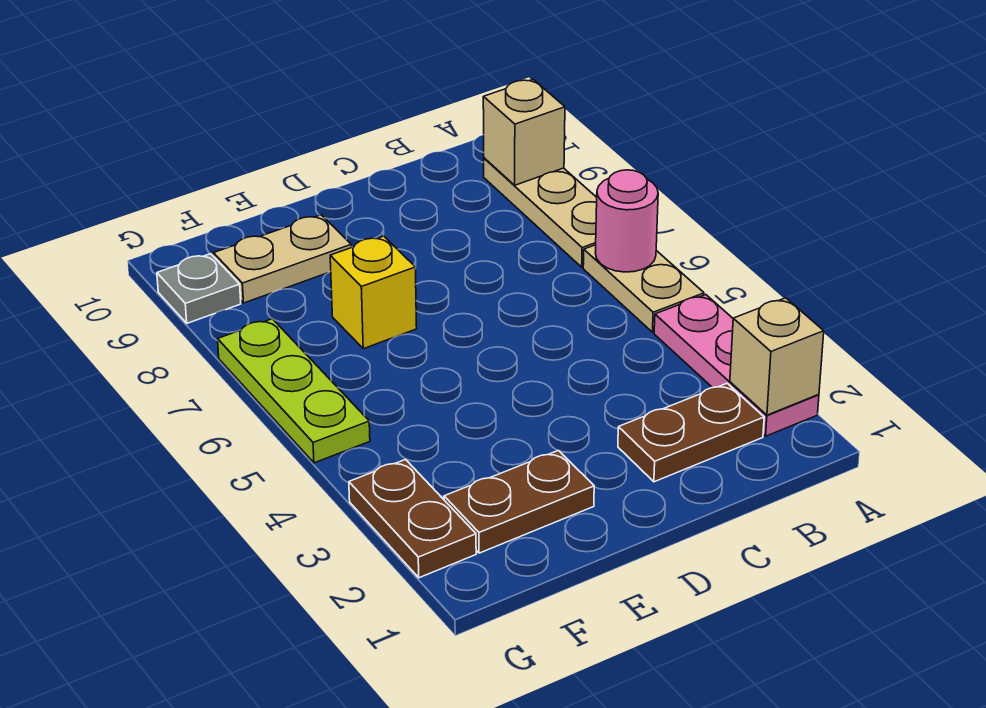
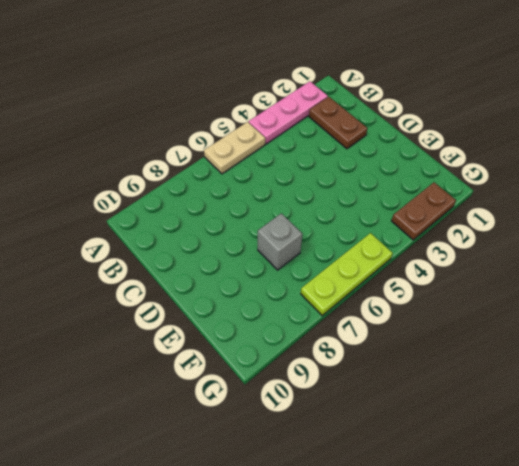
grey brick E7 level 1 -> yellow brick E7 level 1
none -> tan plate A7:A9 level 1
none -> brown plate E2:F2 level 1
none -> tan plate E9:F9 level 1

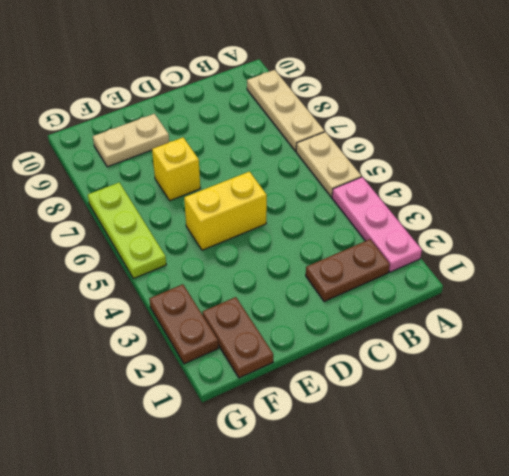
yellow brick D5:E5 level 1 -> none
brown plate F1:F2 level 1 -> brown plate E2:F2 level 1
none -> grey plate G9 level 1
none -> tan brick A2 level 2
none -> pink round brick A6 level 2

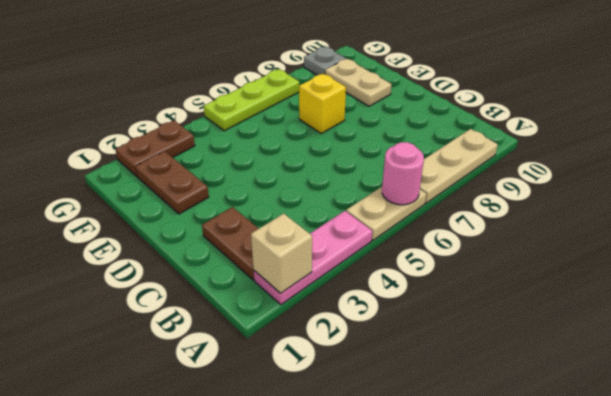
none -> tan brick A9 level 2

